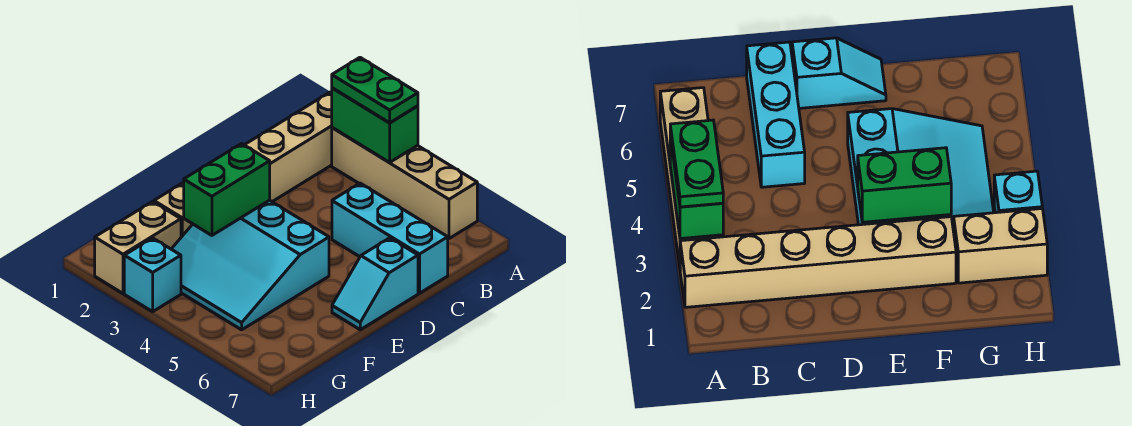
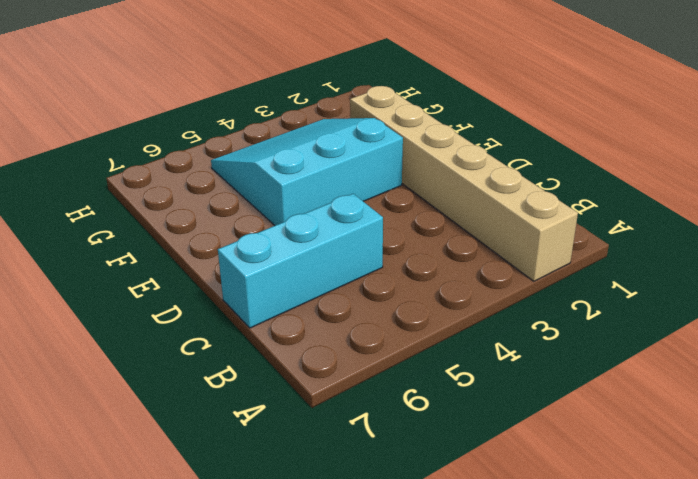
none -> tan brick A3:A6 level 1
none -> cyan slope D7:E7 level 1 top D

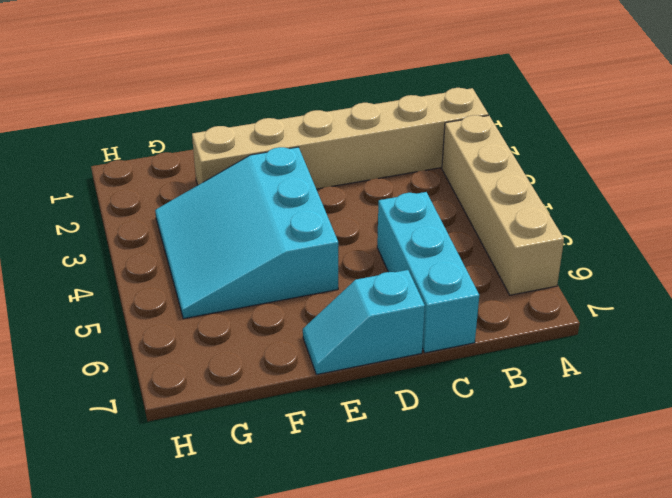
none -> tan brick G2:H2 level 1
none -> cyan brick H3 level 1

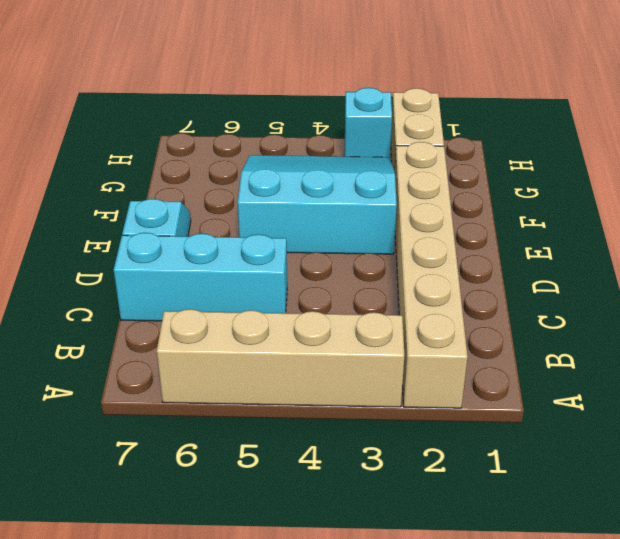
none -> green brick A3:A4 level 2
none -> green brick E3:F3 level 2

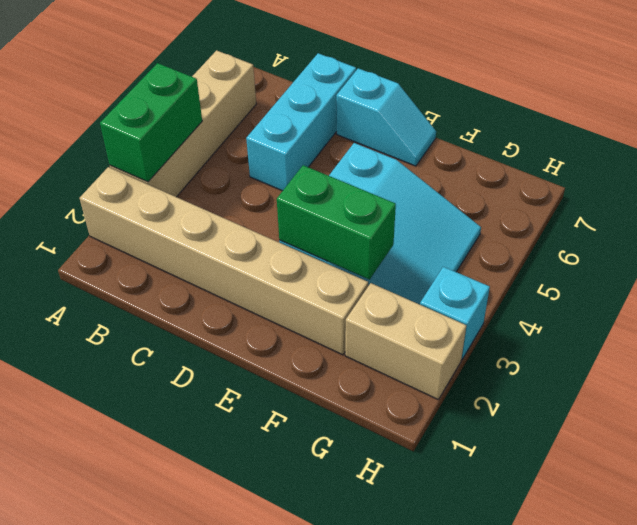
none -> green plate A3:A4 level 3

